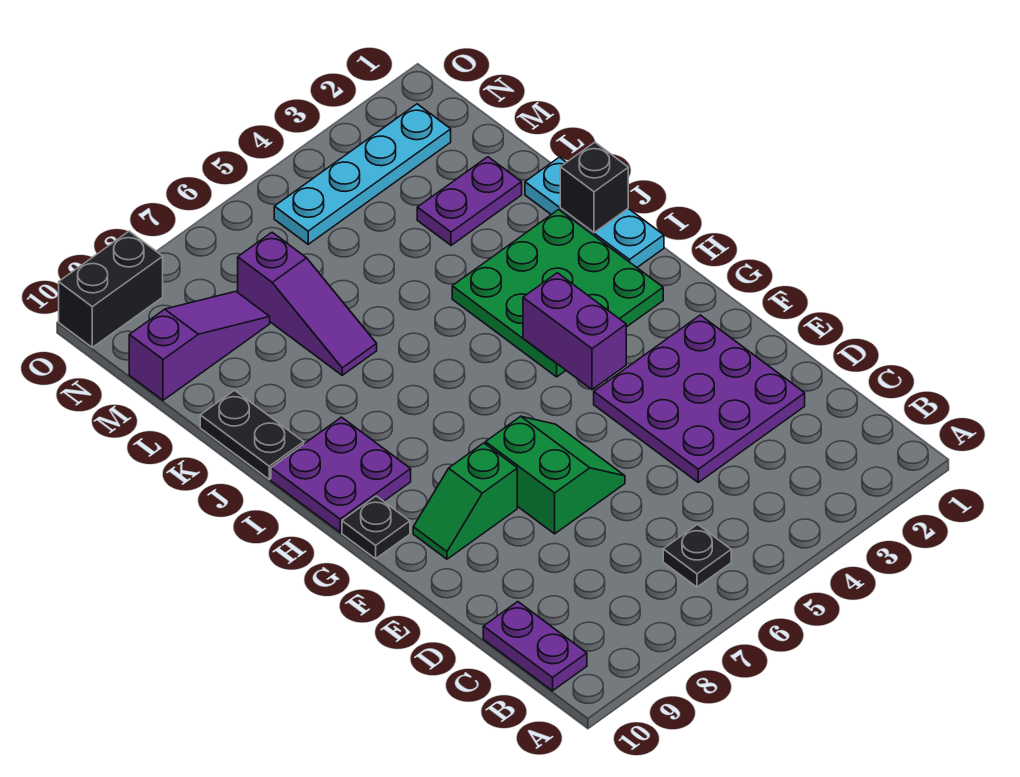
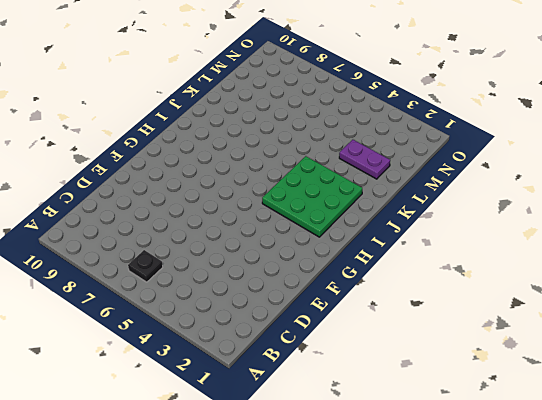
none -> purple plate B10:C10 level 1
none -> purple plate D2:F4 level 1
none -> green slope E6:F7 level 1 top 7

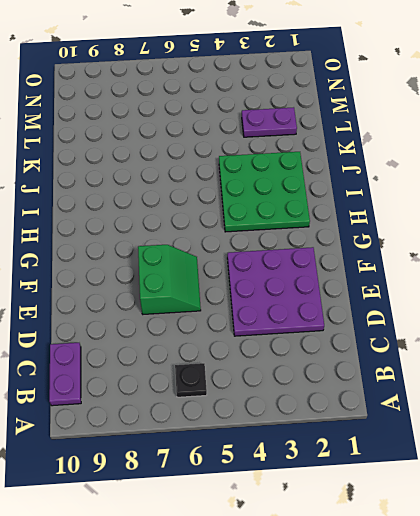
none -> green slope F8:F9 level 1 top 8
none -> black plate G10 level 1
none -> purple plate H9:I10 level 1

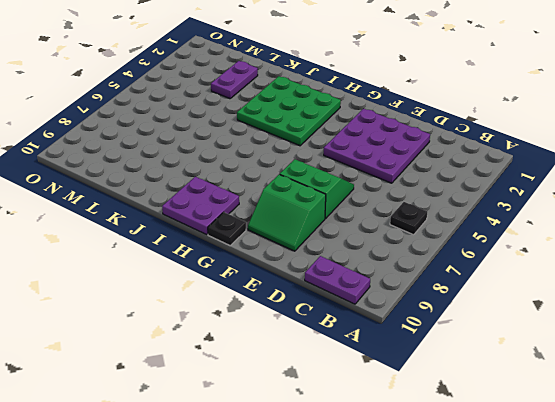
green slope E8:F9 level 1 top 8 -> green slope F8:F9 level 1 top 8
none -> cyan plate I1:K1 level 1
none -> black plate J10:K10 level 1
none -> purple slope K7:M7 level 1 top M

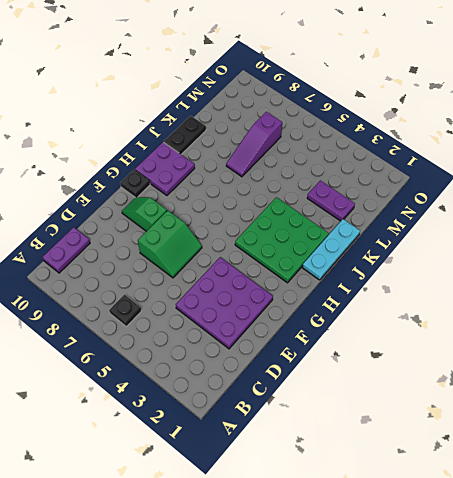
none -> purple slope M8:M10 level 1 top 10
none -> cyan plate N2:N5 level 1
none -> black brick O9:O10 level 1

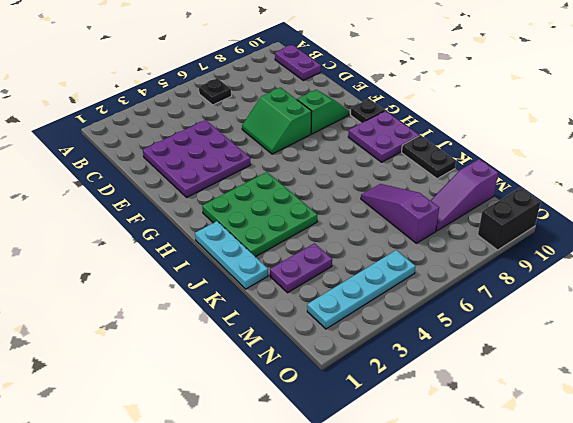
none -> purple brick G4:H4 level 2
none -> black brick J1 level 2

